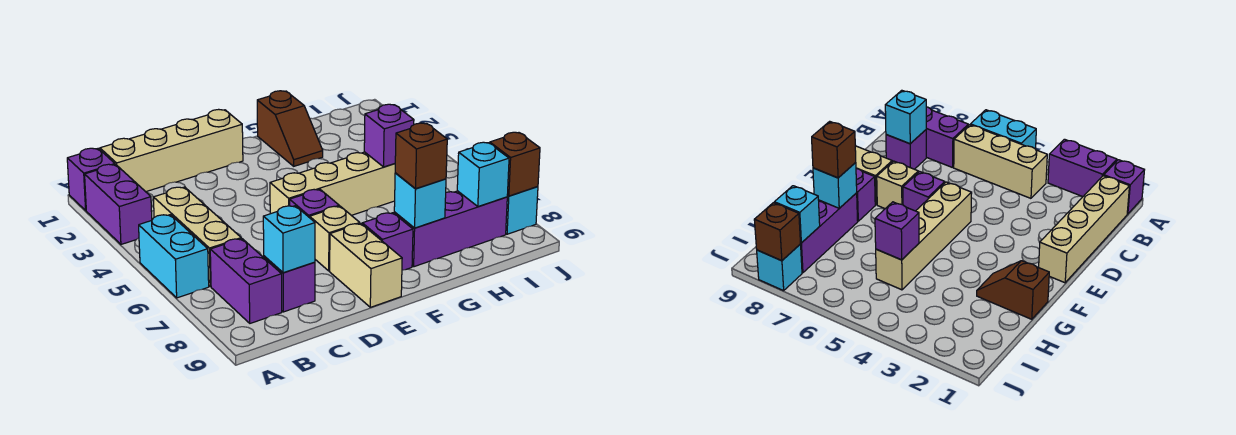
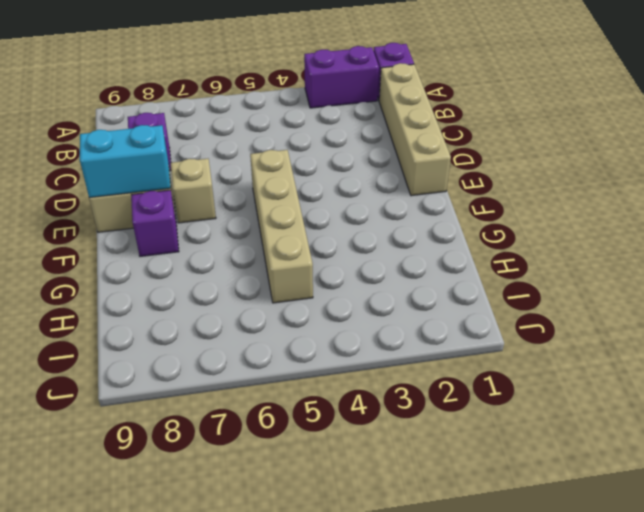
cyan brick E8:E9 level 2 -> cyan brick A5:A6 level 1
none -> tan brick B4:B6 level 1
none -> purple brick B7:B8 level 1
none -> purple brick E6 level 1

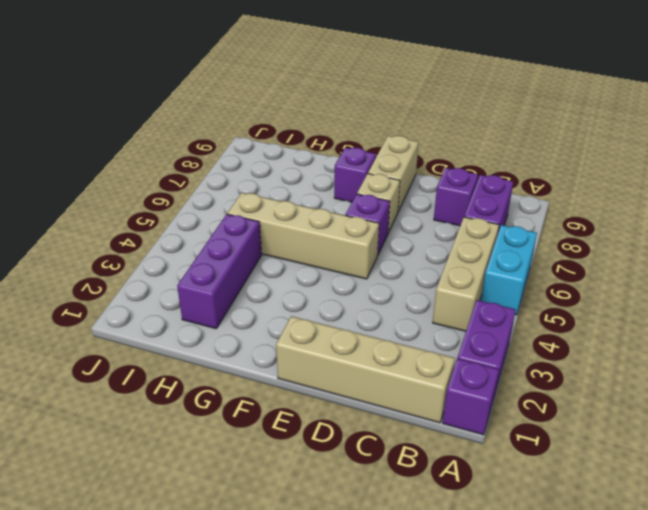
purple brick H2:H4 level 1 -> purple brick G8:I8 level 1
none -> brown slope G1:G2 level 1 top 1
none -> cyan brick J8 level 1
none -> cyan brick C8 level 2

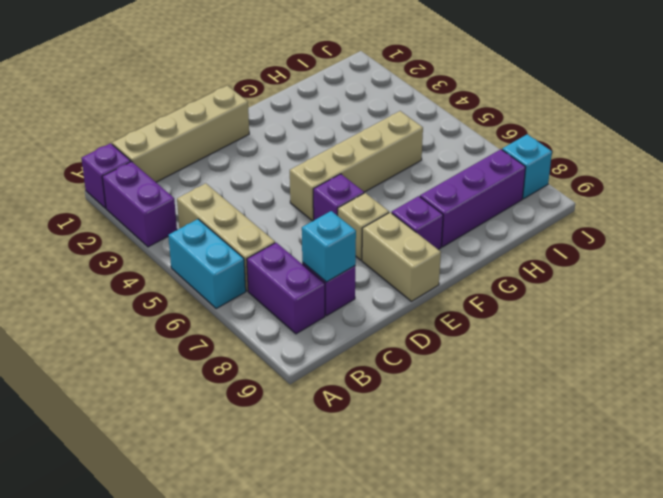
none -> brown slope G1:G2 level 1 top 1
none -> cyan brick G8 level 2
none -> purple brick H5 level 2

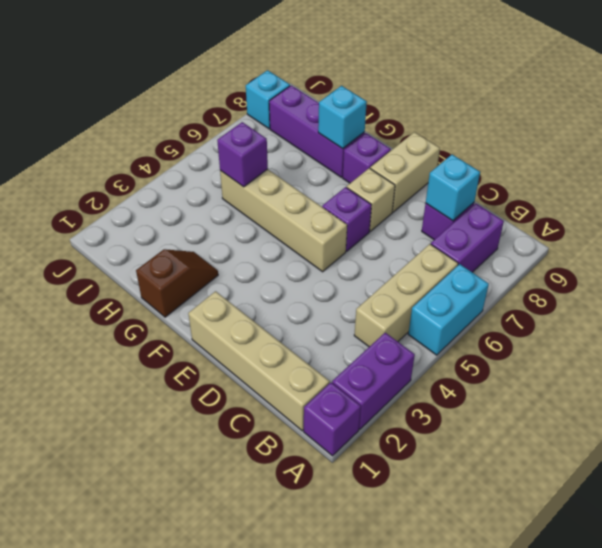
none -> cyan brick I8 level 2
none -> brown brick J8 level 2
none -> brown brick G8 level 3

